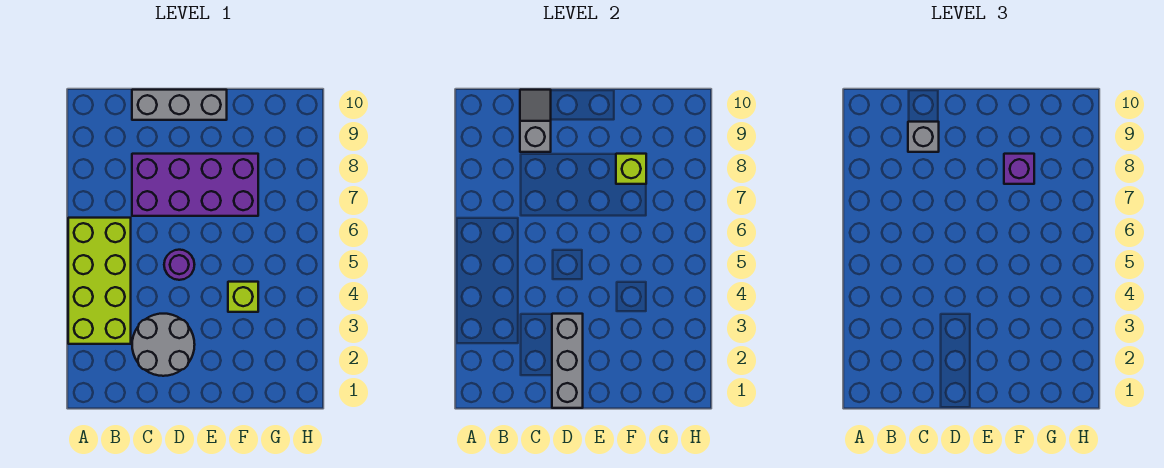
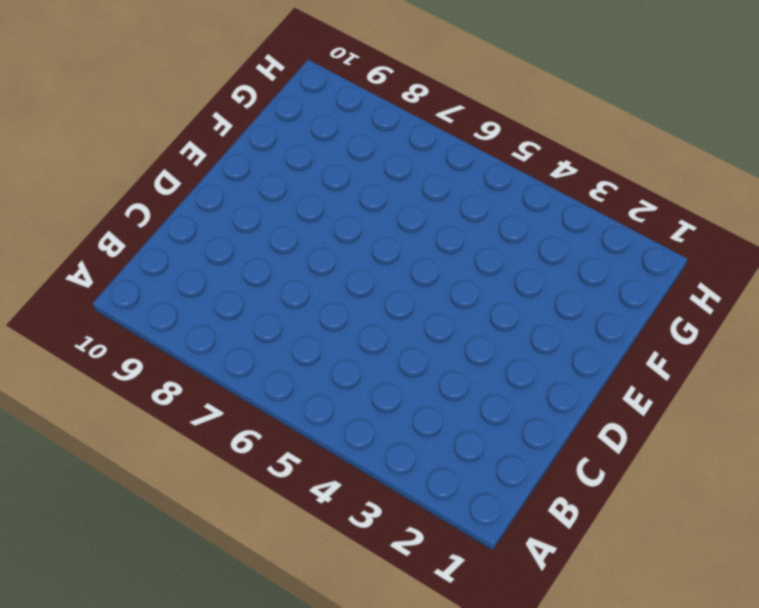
none -> lime brick A3:B6 level 1
none -> grey round brick C2:D3 level 1

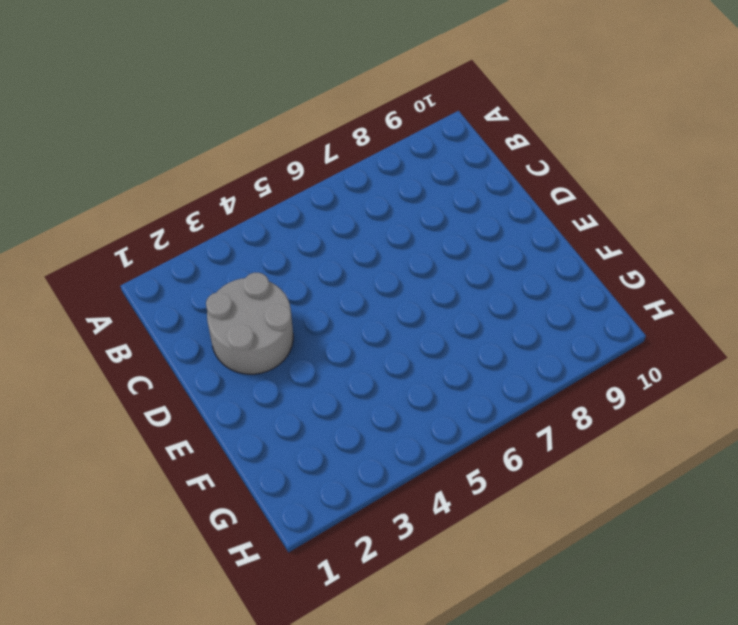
none -> lime brick A3:B6 level 1
none -> purple brick C7:F8 level 1

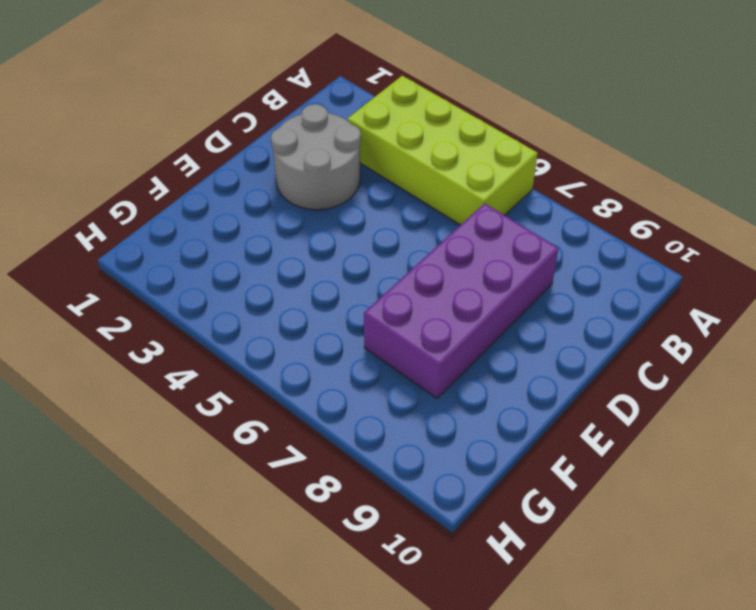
none -> grey brick C10:E10 level 1
none -> purple round brick D5 level 1

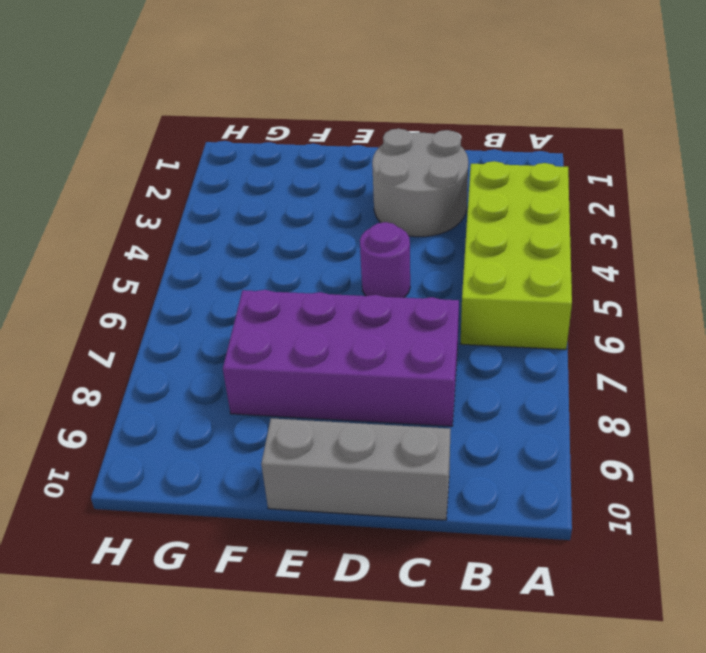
none -> lime brick F4 level 1
none -> grey slope C9:C10 level 2 top 9

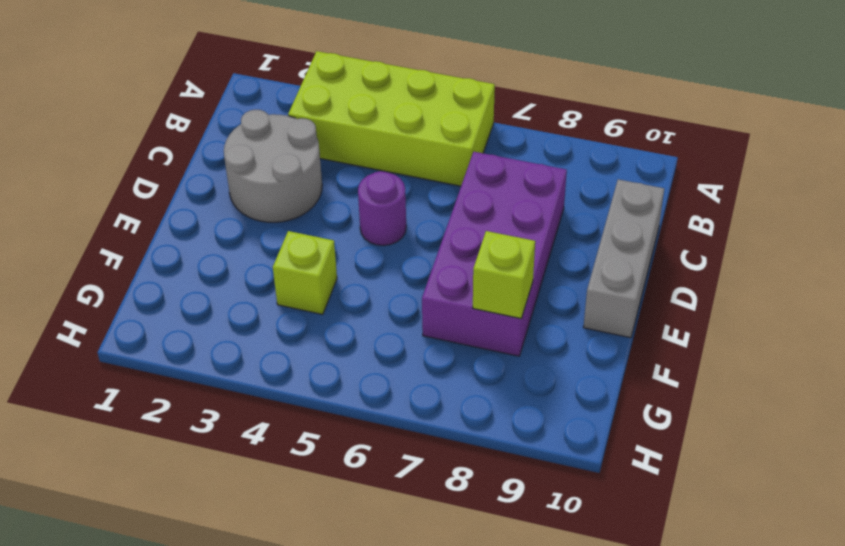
none -> grey slope C9:C10 level 2 top 9
none -> grey brick D1:D3 level 2

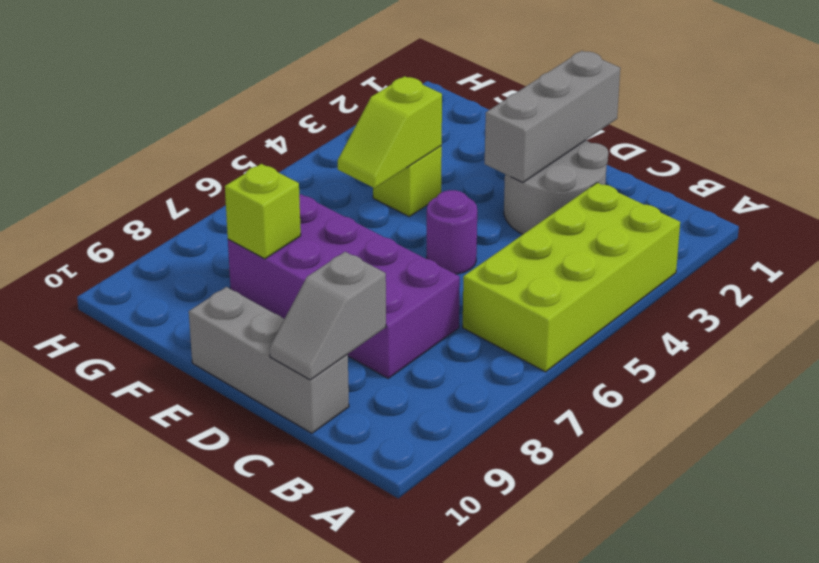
lime slope F4:F5 level 2 top 4 -> none
none -> grey brick C9 level 3
none -> purple brick F8 level 3

